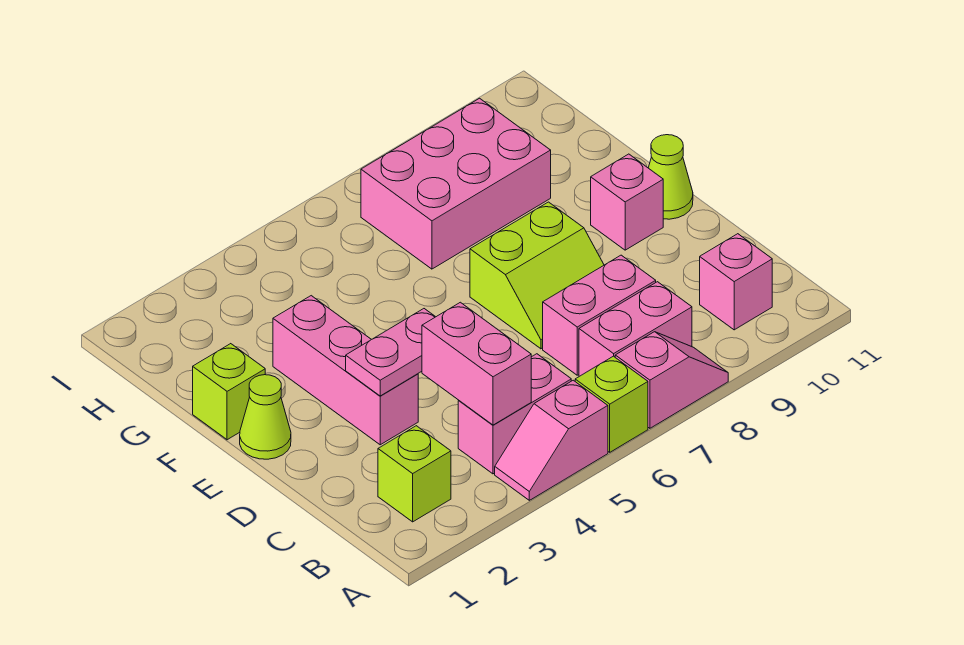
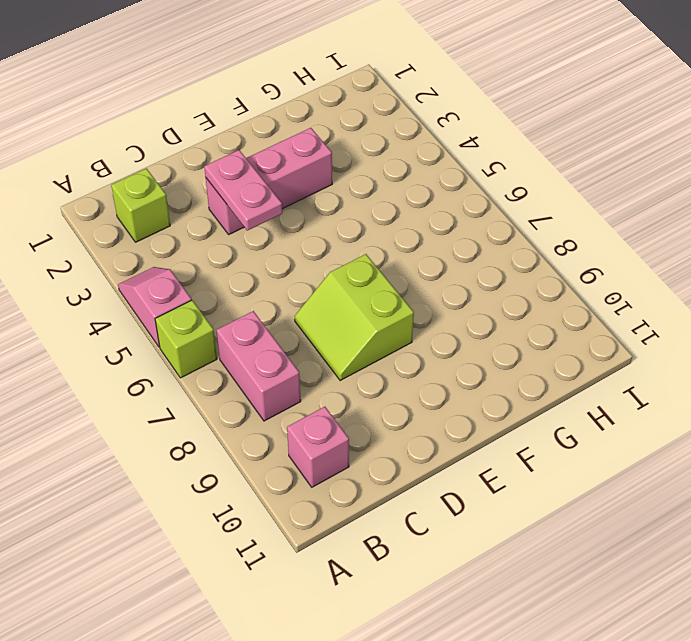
none -> pink slope A7:A8 level 1 top 7
none -> pink brick B4:B5 level 1
none -> pink brick C7:C8 level 1

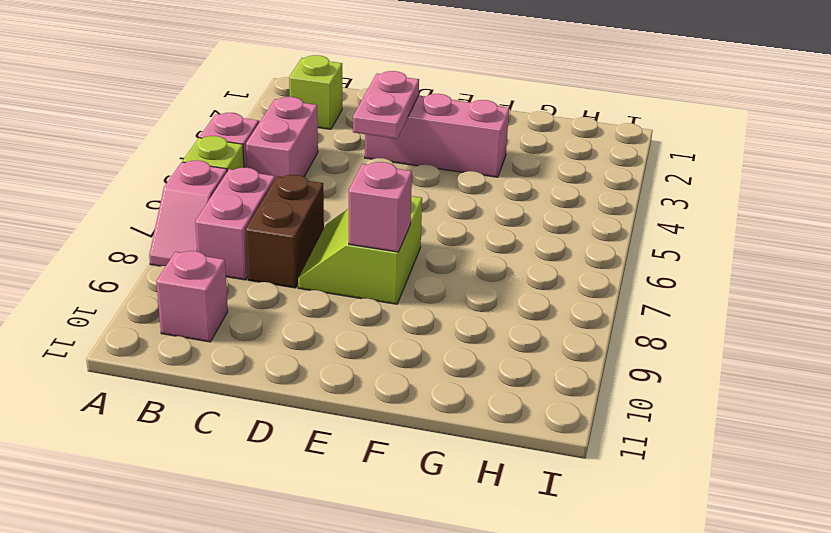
brown brick C7:C8 level 1 -> pink brick C7:C8 level 1
pink brick E8 level 2 -> pink brick E10 level 1
none -> lime cone E1 level 1
none -> lime cone E11 level 1
none -> lime brick F1 level 1

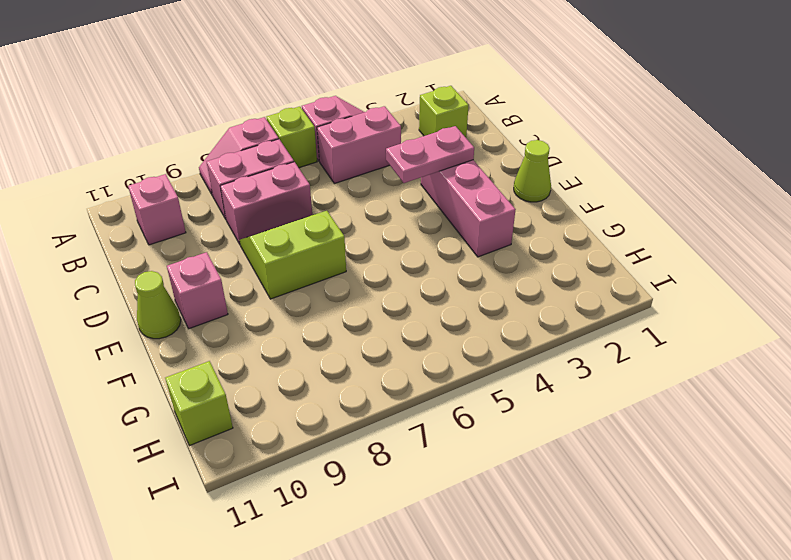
lime brick H11 level 1 -> lime brick F1 level 1
none -> pink brick G7:H9 level 1
none -> pink brick B4:C4 level 2

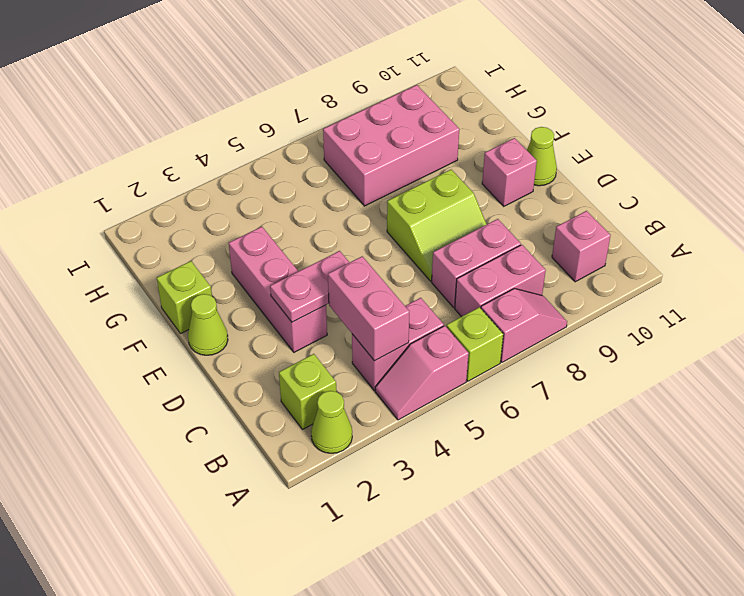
lime cone A2 level 1 -> none

